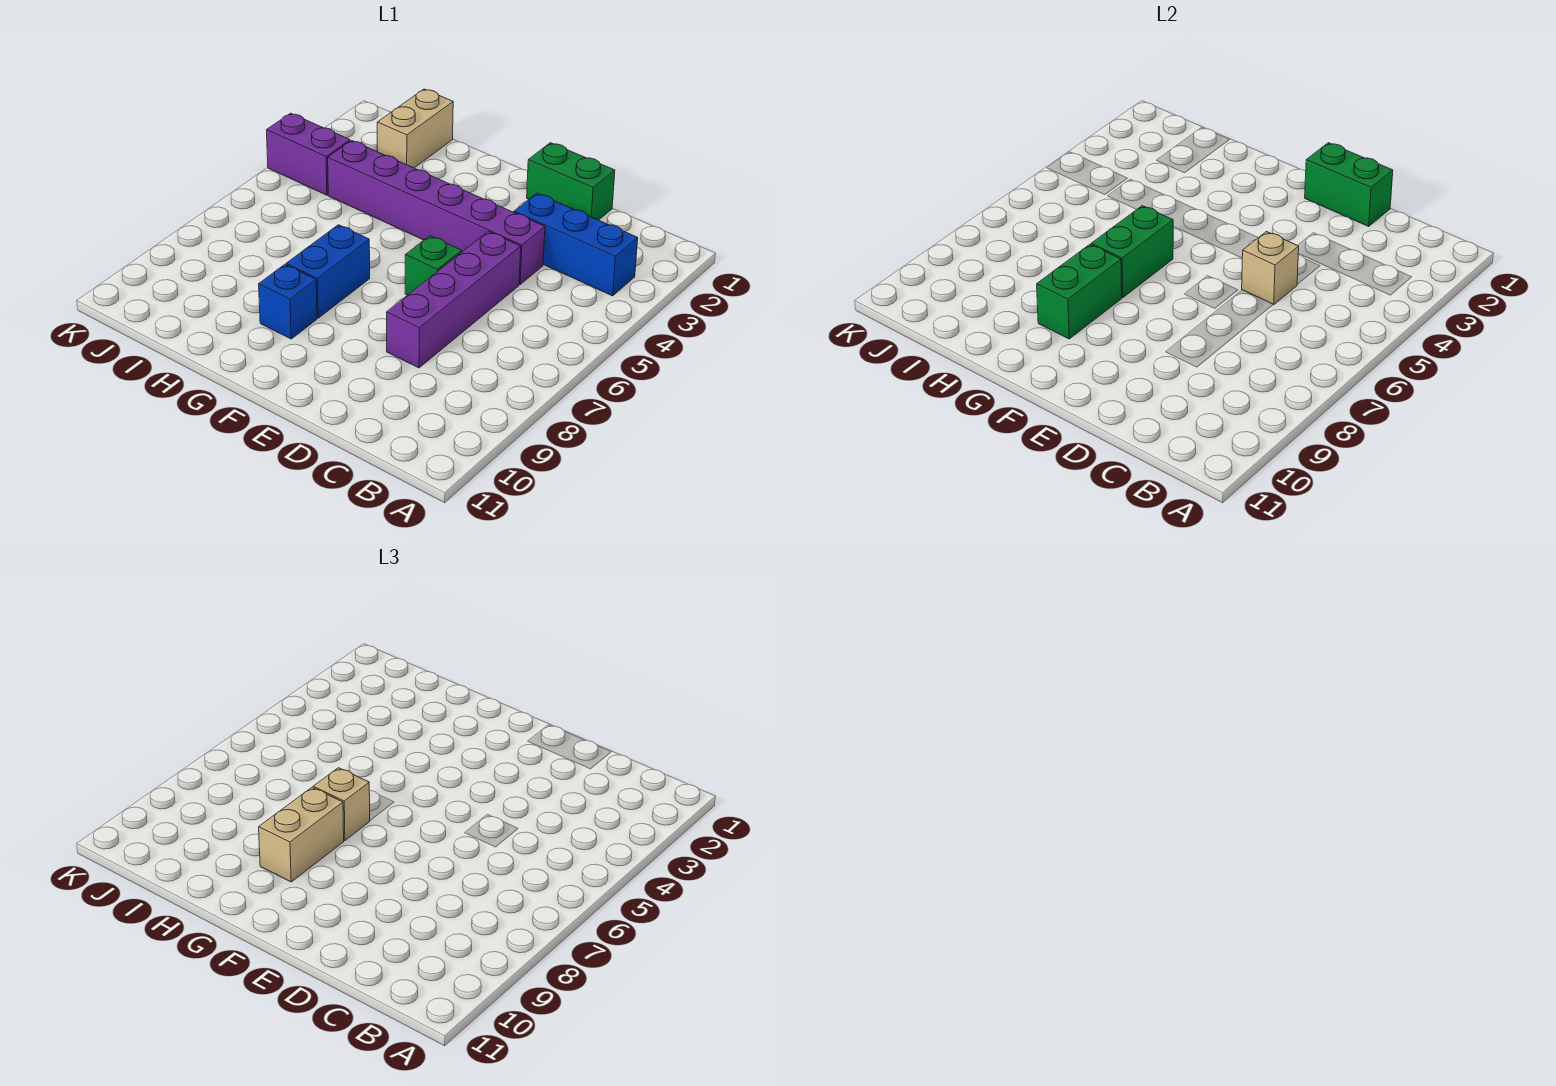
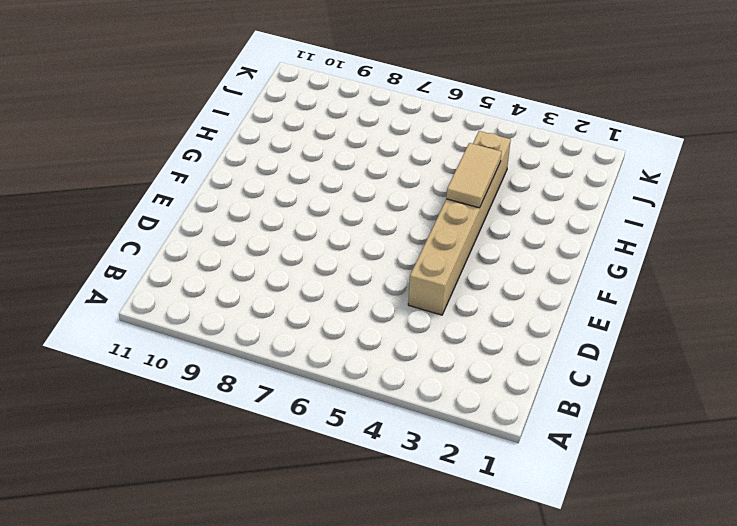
tan brick D4:I4 level 1 -> purple brick D4:I4 level 1
tan tile G4:H4 level 2 -> none
none -> blue brick B3:D3 level 1
none -> green brick D1:E1 level 1
none -> purple brick D5:D8 level 1

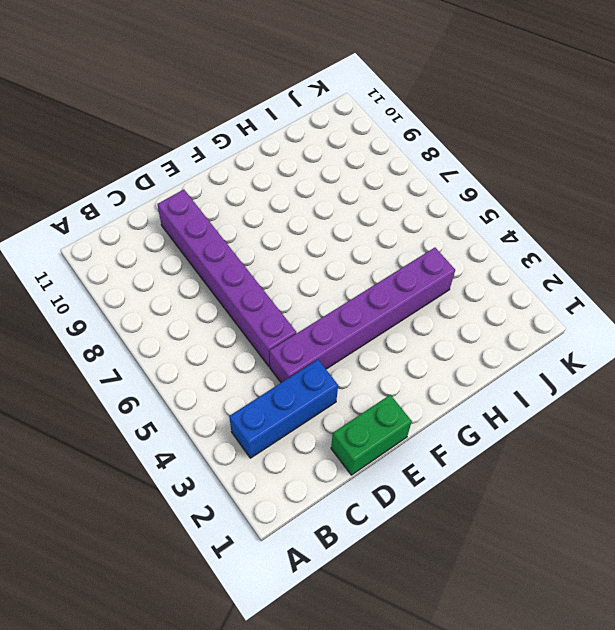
purple brick D5:D10 level 1 -> purple brick D5:D8 level 1
none -> green brick E6 level 1
none -> blue brick G7:G8 level 1
none -> blue brick G9 level 1

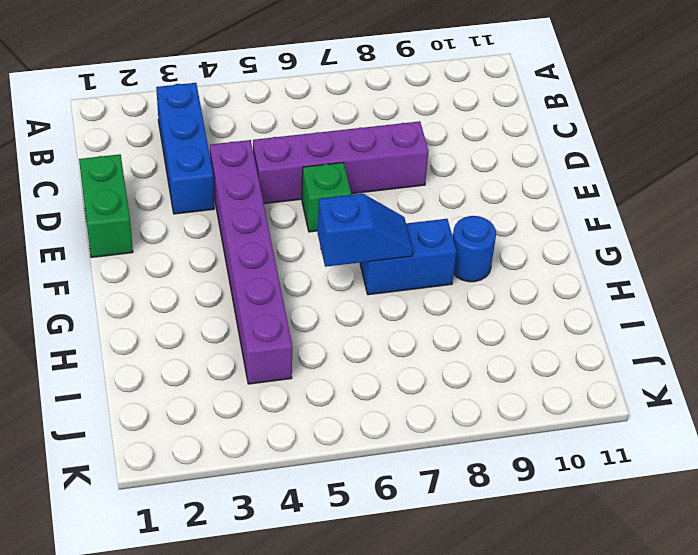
blue slope G6:G7 level 2 top 6 -> green brick G6:G7 level 2
blue round brick G9 level 1 -> blue brick G9 level 1
none -> tan brick I1:I2 level 1
none -> purple brick J4:K4 level 1
none -> green brick D1:E1 level 2

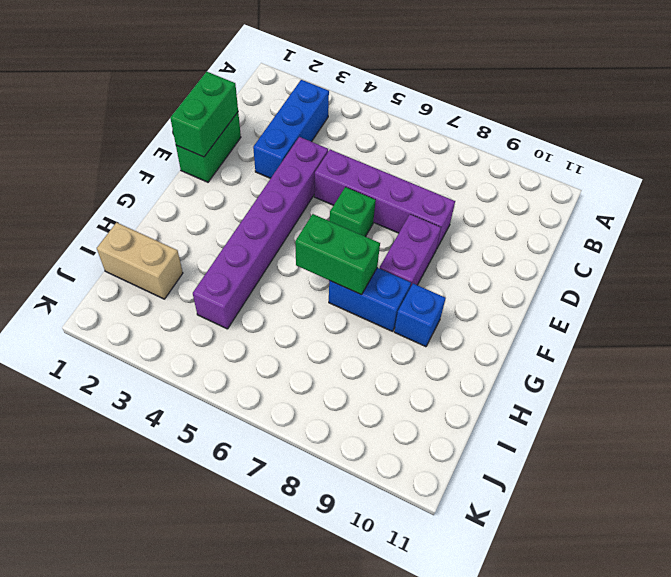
purple brick E8:F8 level 1 -> purple brick J4:K4 level 1
none -> tan brick D5 level 2
none -> green brick G8:G9 level 2
none -> tan brick G7 level 3

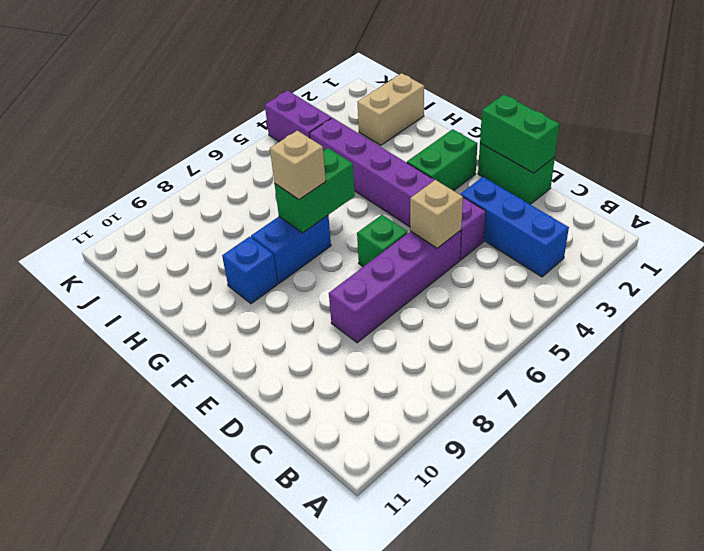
green brick F2:F3 level 1 -> green brick G8:G9 level 2
none -> tan brick G8:G9 level 3

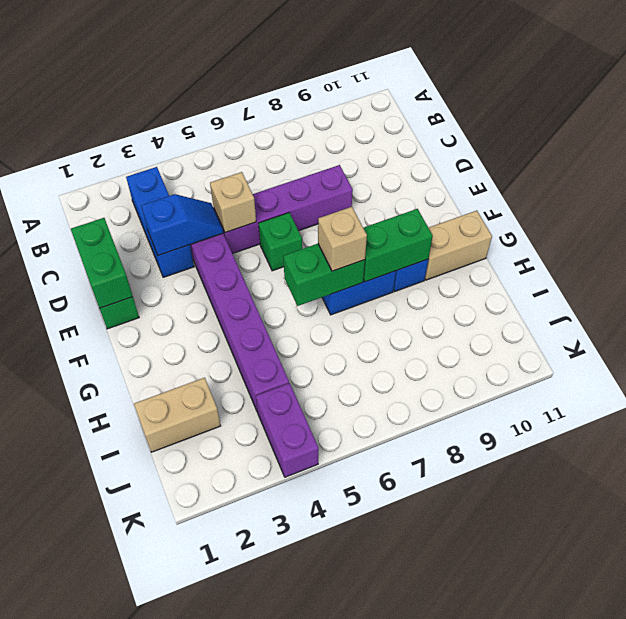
blue slope D3:D4 level 2 top 3 -> none
tan brick G10:G11 level 1 -> tan brick G8:G9 level 3

